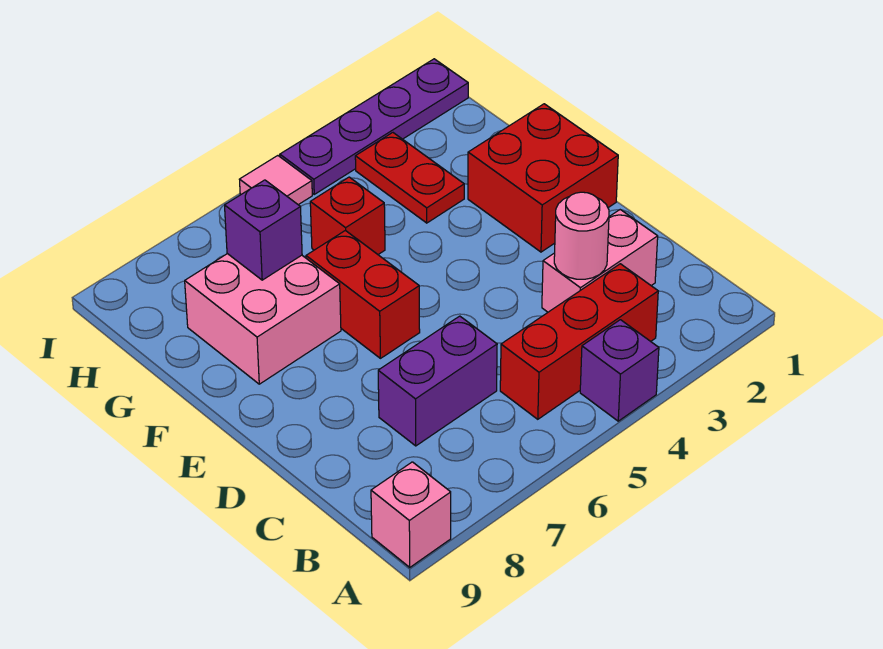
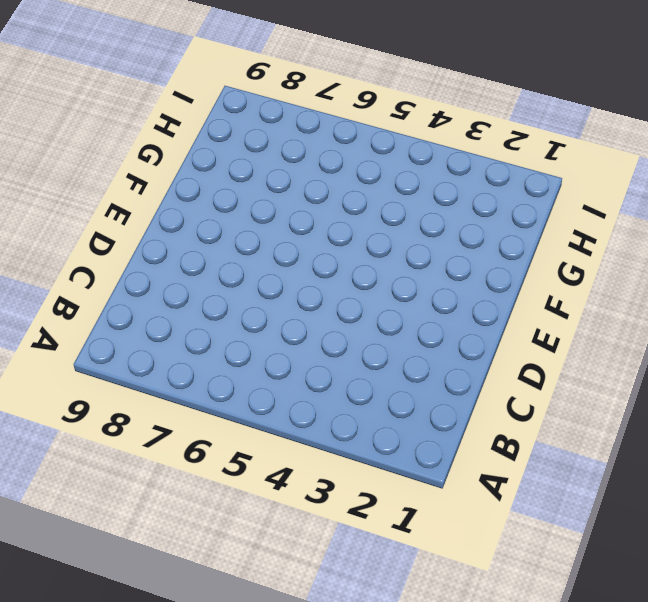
none -> purple brick A4 level 1
none -> pink brick A9 level 1
none -> red brick B3:B5 level 1

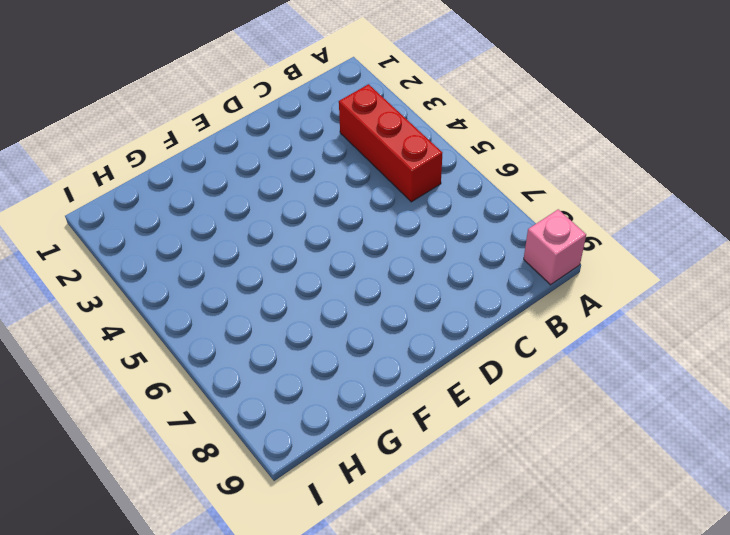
none -> purple brick A4 level 1
none -> pink brick C2:C3 level 1
none -> purple brick C6:C7 level 1

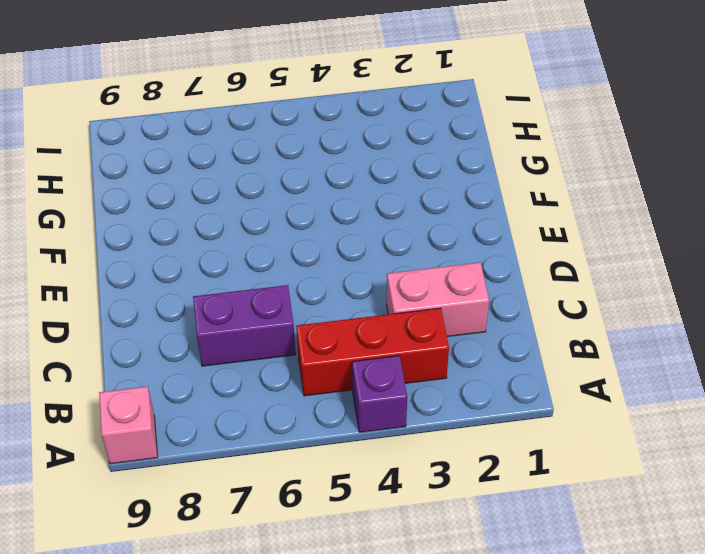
none -> red brick E1:F2 level 1
none -> red brick E6:F6 level 1
none -> pink brick F7:G8 level 1

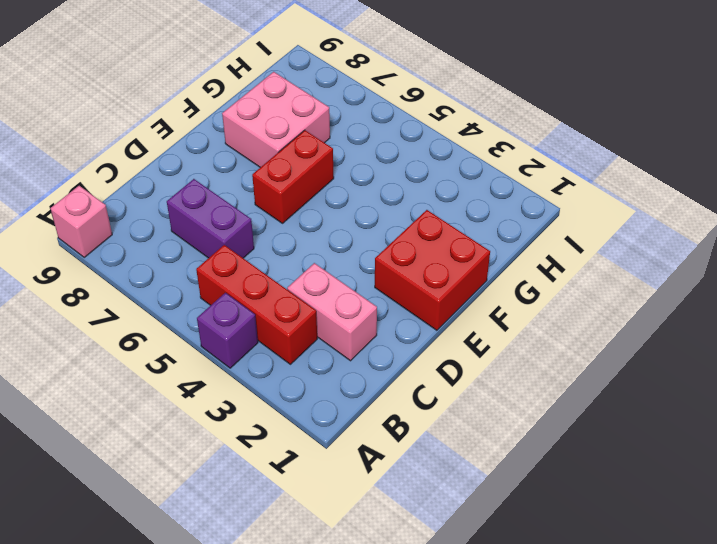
none -> red plate G3:H3 level 1
none -> red brick G5 level 1
none -> purple plate I1:I4 level 1

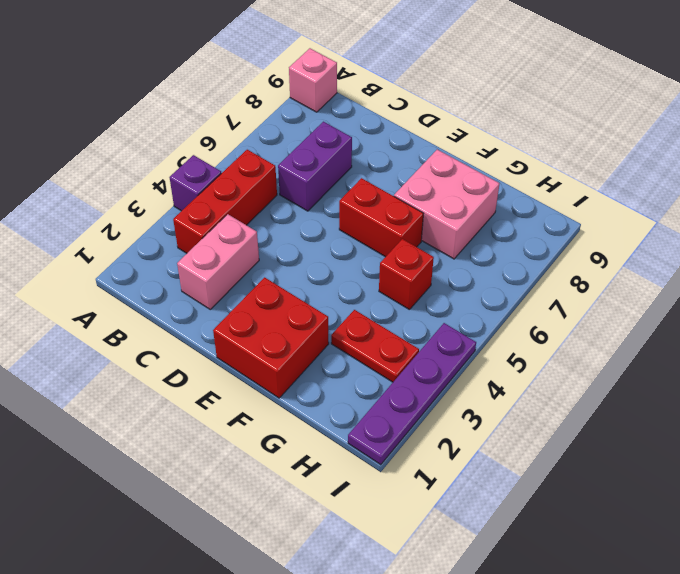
none -> pink tile I5 level 1
none -> pink round brick C3 level 2
none -> purple brick G7 level 2

